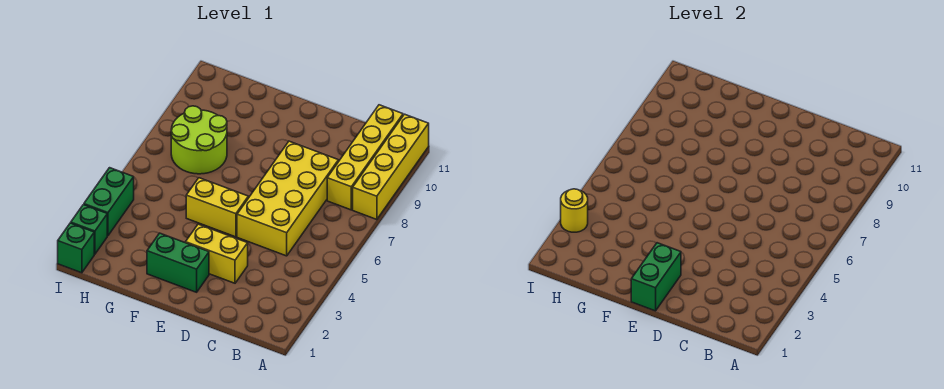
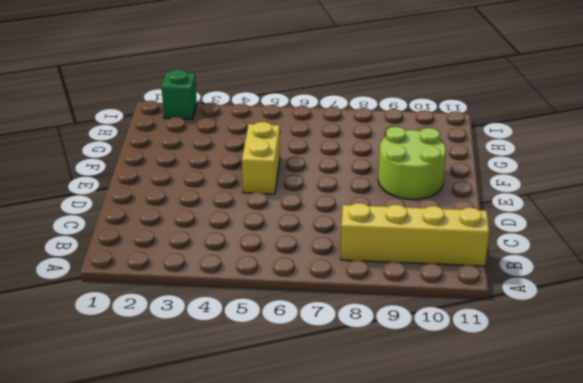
lime round brick E9:F10 level 1 -> lime round brick G7:H8 level 1
none -> yellow brick A8:A11 level 1
none -> yellow brick C5:D8 level 1
none -> yellow brick D3:E3 level 1

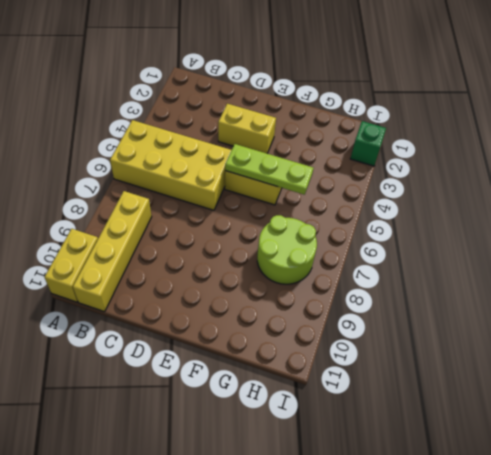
yellow brick A5:D6 level 1 -> yellow brick C5:D8 level 1
yellow brick A10:A11 level 1 -> yellow brick A8:A11 level 1
lime plate E5:G5 level 2 -> none
none -> green brick E2:F2 level 1
none -> green brick I1 level 1
none -> green brick I3:I4 level 1

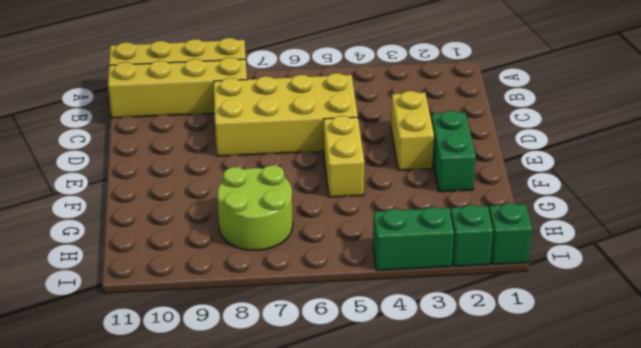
none -> green brick E1:E2 level 2
none -> yellow round brick I3 level 2

